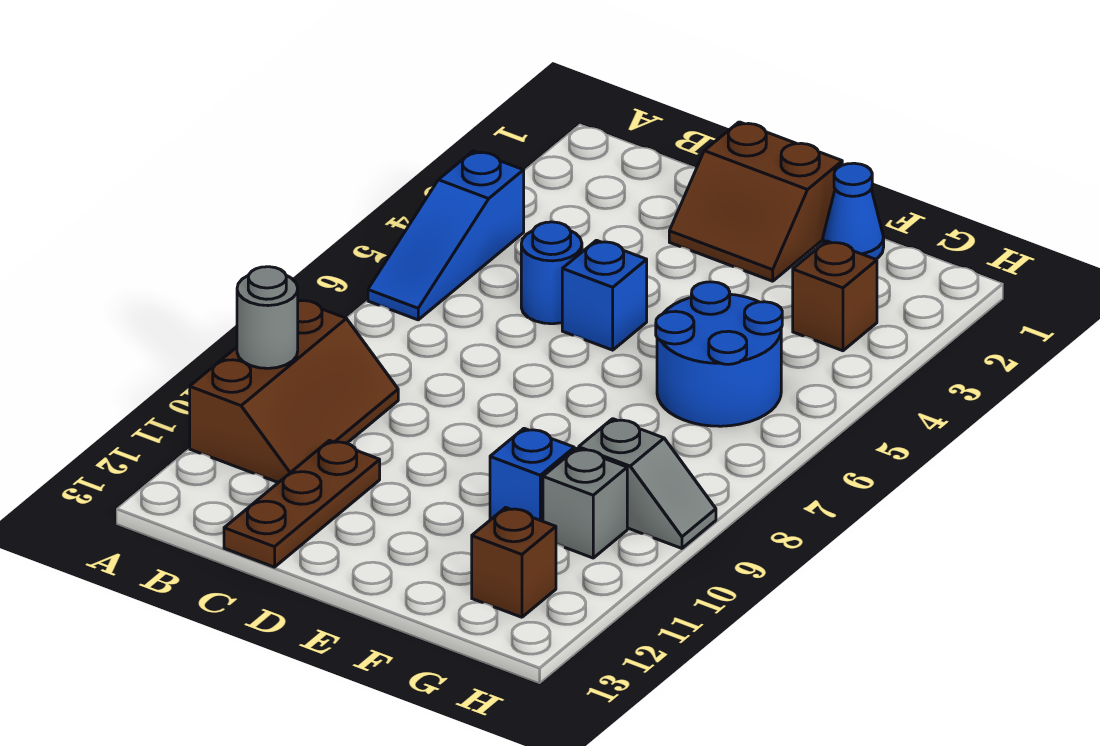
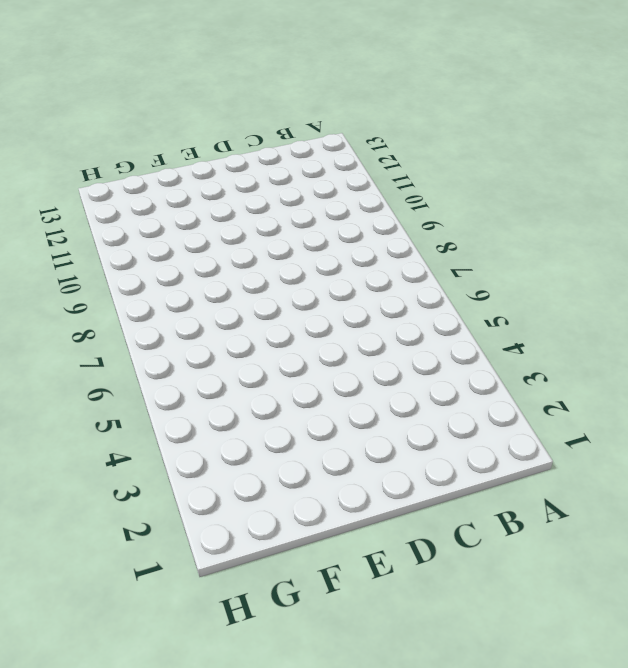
none -> blue slope A4:A6 level 1 top 4
none -> brown slope A9:B11 level 1 top A
none -> blue round brick C5 level 1

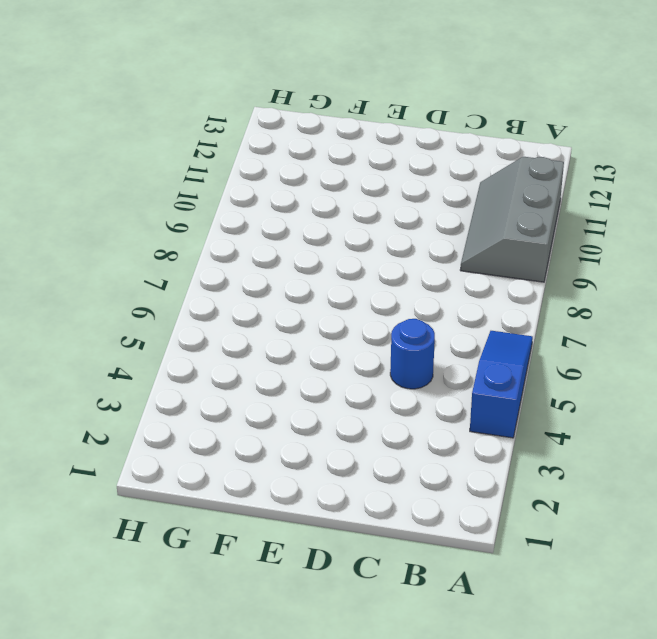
grey slope A9:B11 level 1 top A -> brown slope A9:B11 level 1 top A
none -> brown plate C11:C13 level 1
none -> brown slope D1:E2 level 1 top 1
none -> blue brick D5 level 1

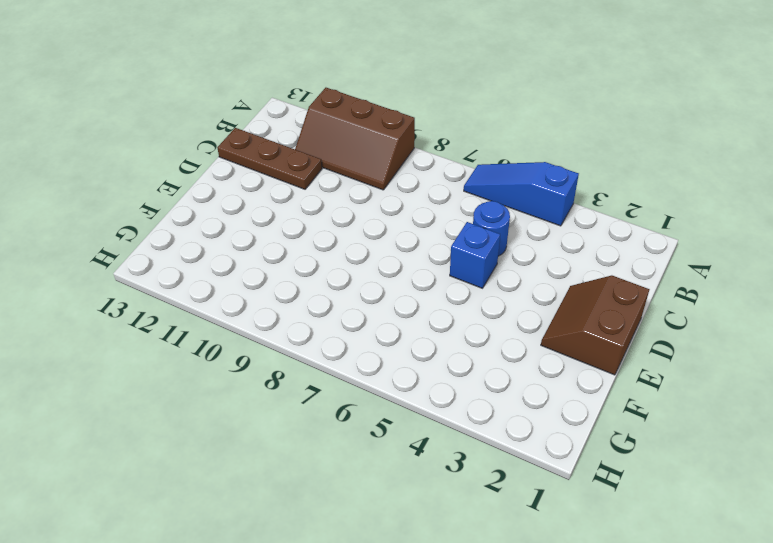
none -> blue cone F1 level 1
none -> blue round brick F5:G6 level 1
none -> blue brick F10 level 1

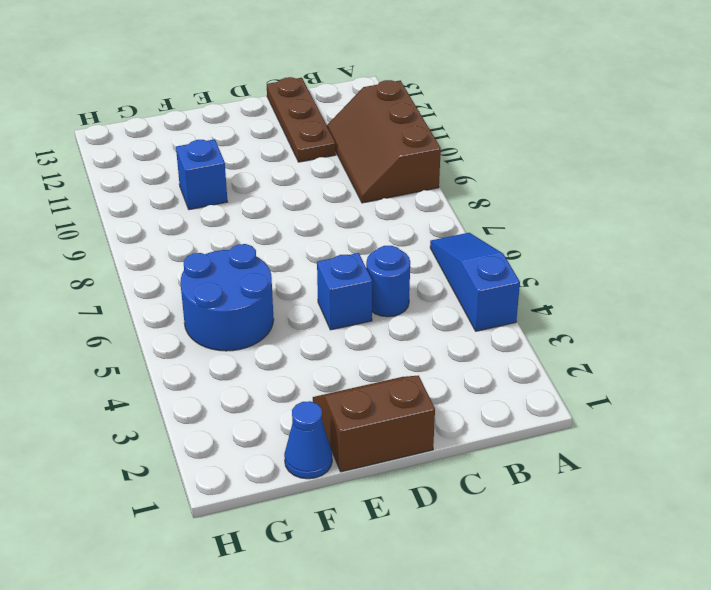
none -> brown brick G3 level 1
none -> grey slope G9:H9 level 1 top G
none -> grey brick G10 level 1

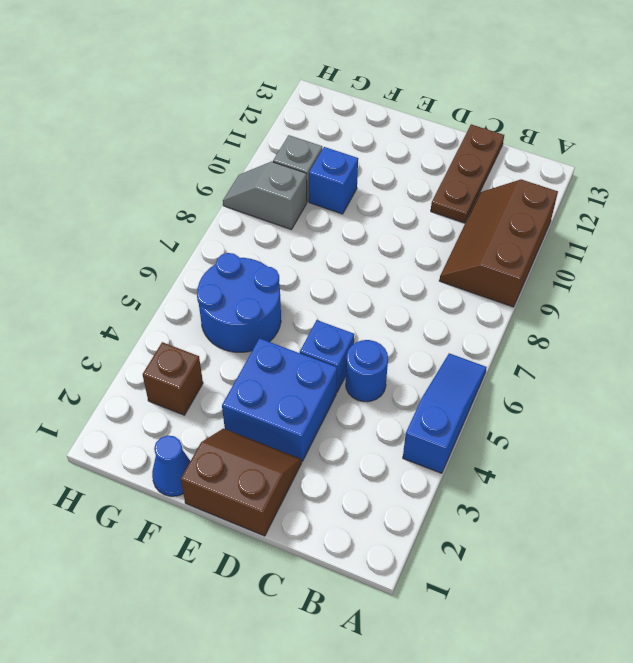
blue brick D3:E4 level 1 -> none
none -> brown brick G12 level 1
none -> grey round brick A10 level 2

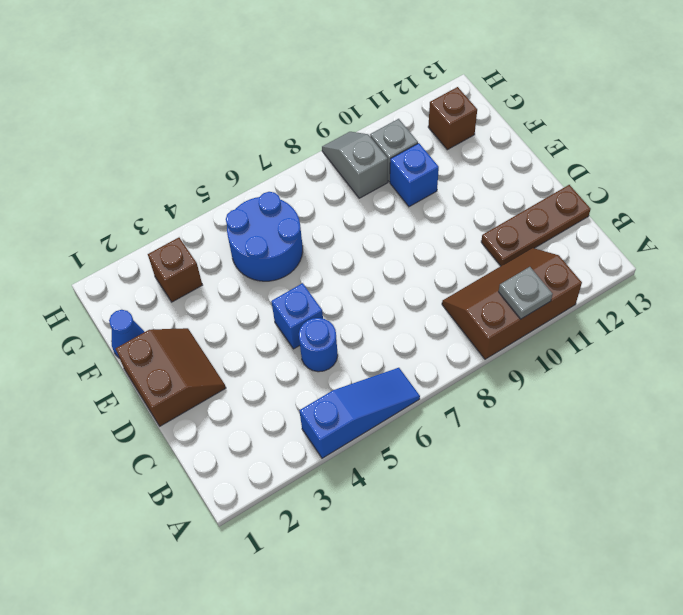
grey plate A10 level 2 -> grey round brick A10 level 2

